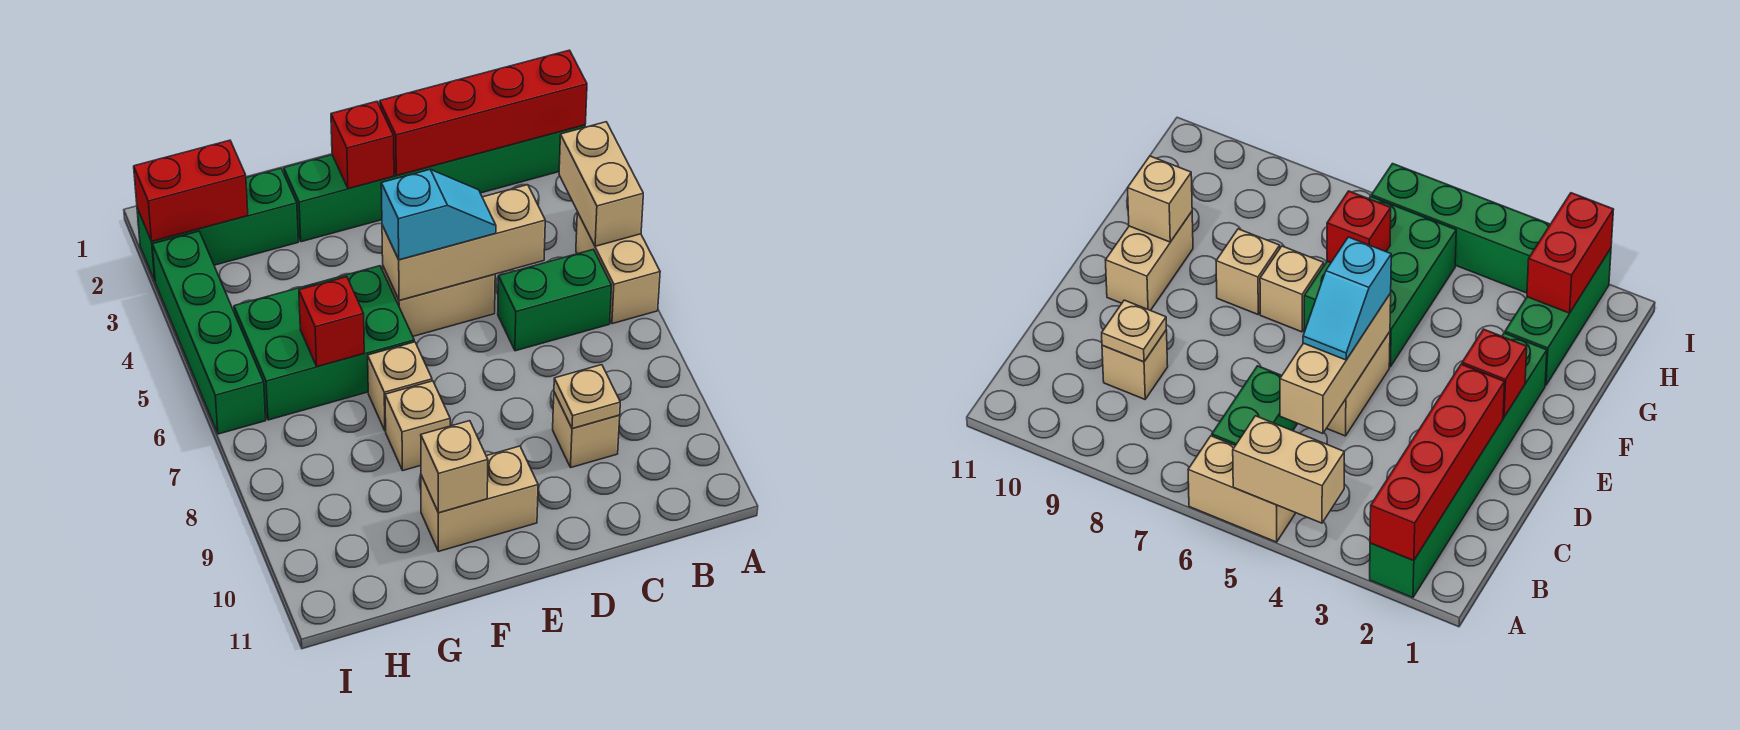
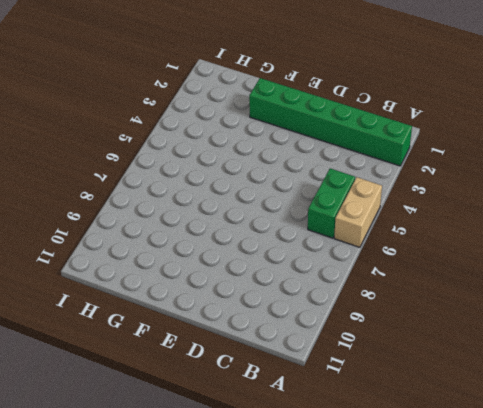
green brick B5:B6 level 1 -> green brick B6:C6 level 1
none -> tan brick C9 level 1
none -> tan brick D5:E5 level 1
none -> tan brick E10:F10 level 1

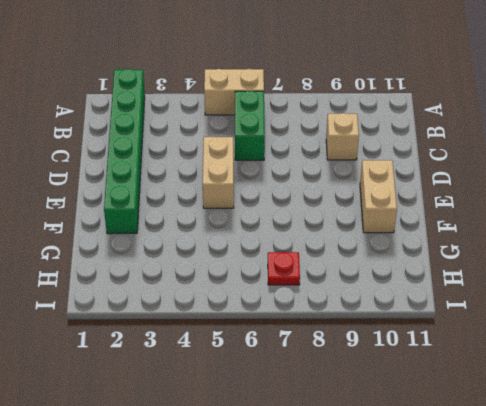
red plate H7 level 1 -> none
none -> green brick F5:H6 level 1
none -> tan brick F7 level 1
none -> tan brick F8 level 1

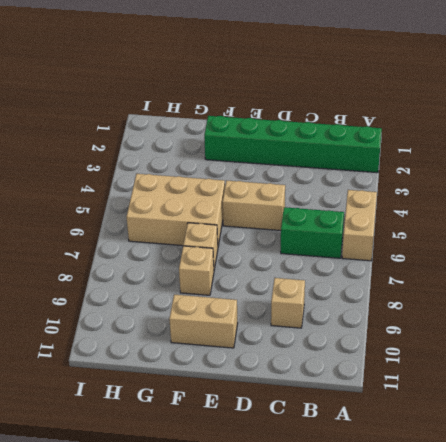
tan brick F5:H6 level 1 -> green brick F5:H6 level 1
none -> green brick G2:I2 level 1
none -> green brick I3:I6 level 1
none -> red brick A2:D2 level 2

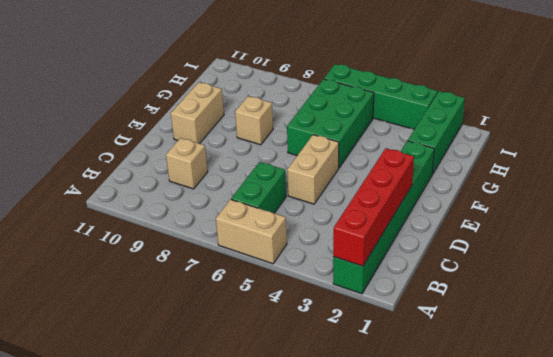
none -> tan brick F7 level 1
none -> tan brick A4:A5 level 2
none -> tan brick C5:E5 level 2

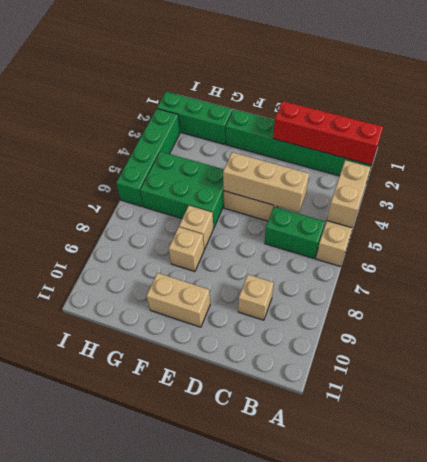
none -> tan plate C9 level 2
none -> red brick E2 level 2
none -> tan brick F10 level 2

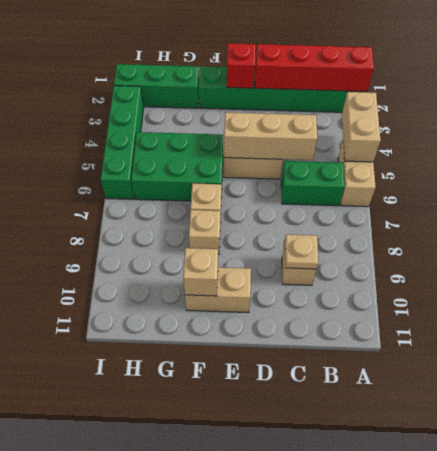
none -> red brick G6 level 2
none -> red brick H2:I2 level 2
none -> cyan slope D5:E5 level 3 top E

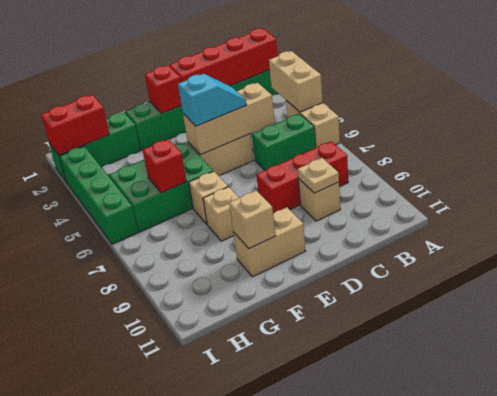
red brick B8:D8 level 1 -> none

